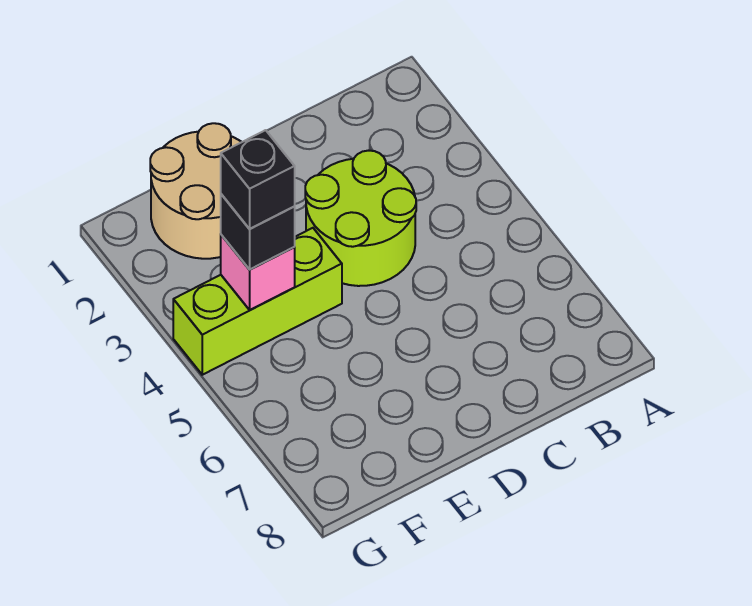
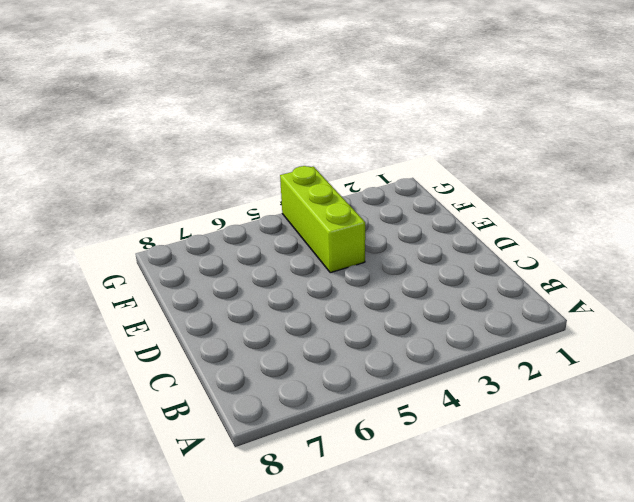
none -> lime round brick C3:D4 level 1
none -> tan round brick E1:F2 level 1

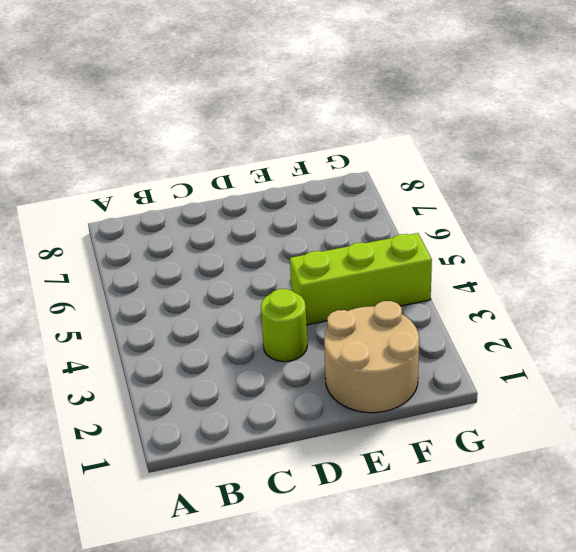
lime round brick D3 level 1 -> lime round brick C3:D4 level 1
none -> pink brick F4 level 2
none -> black brick F4 level 3

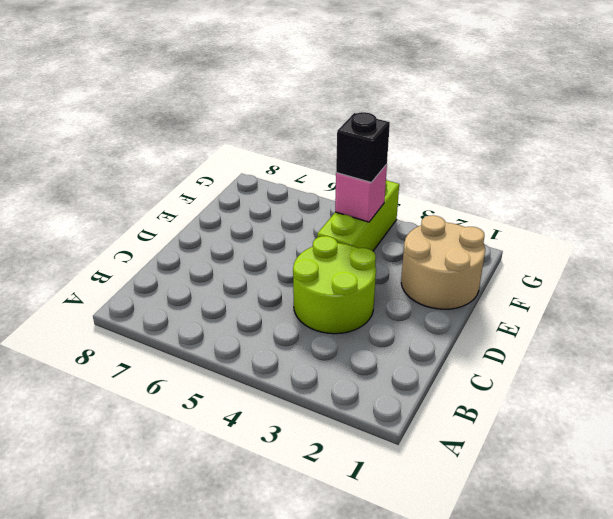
none -> black brick F4 level 4

